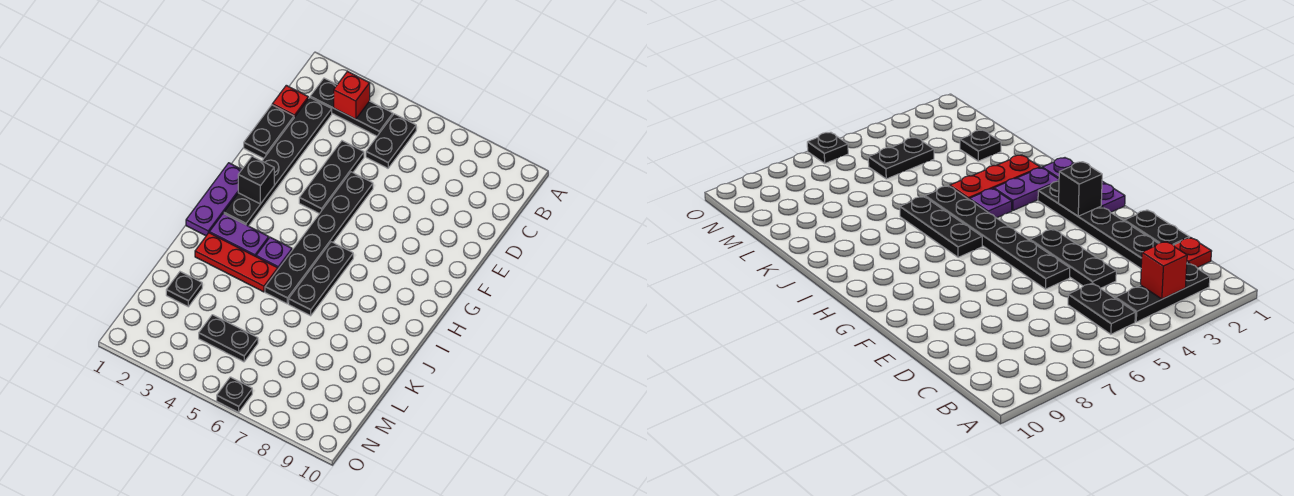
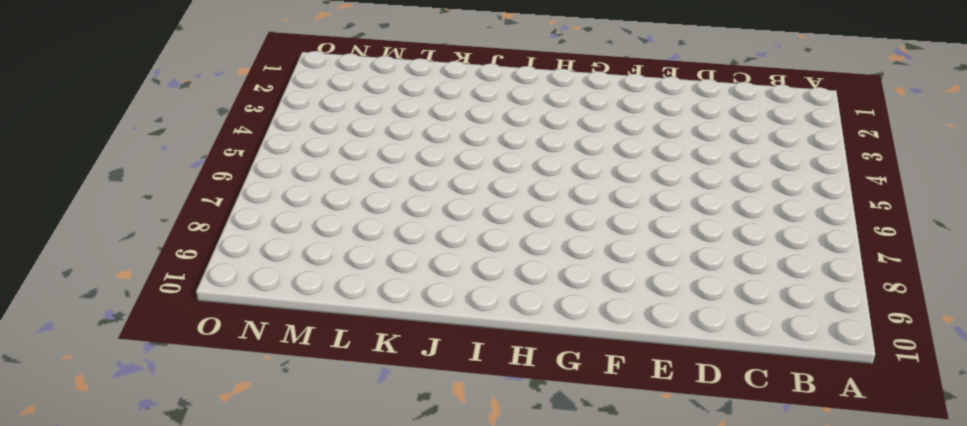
none -> black plate B2:B4 level 1
none -> black plate B5:C5 level 1
none -> red plate C1 level 1

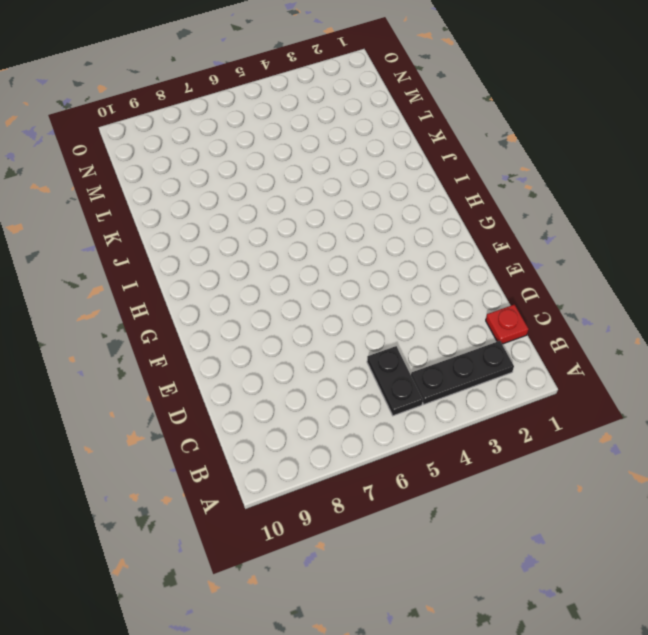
none -> black plate C2:H2 level 1
none -> black plate D1:E1 level 1
none -> black plate D4:F4 level 1

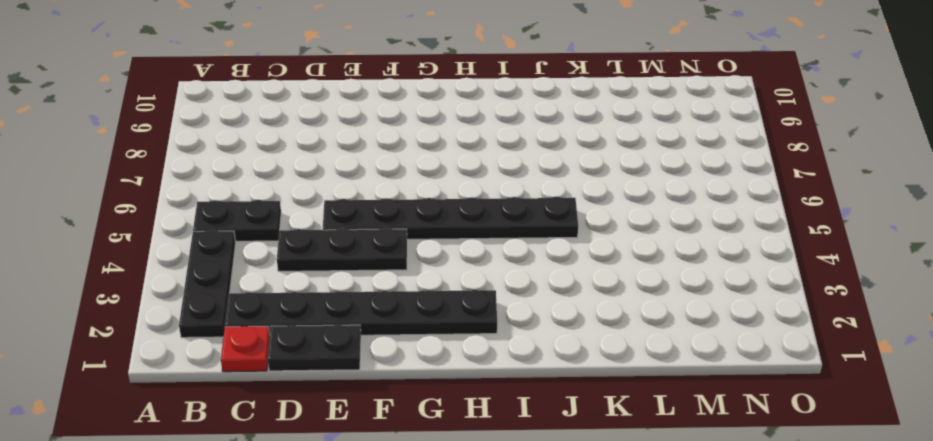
none -> purple plate G1:I1 level 1
none -> black plate H6:J6 level 1
none -> purple plate I2:I3 level 1

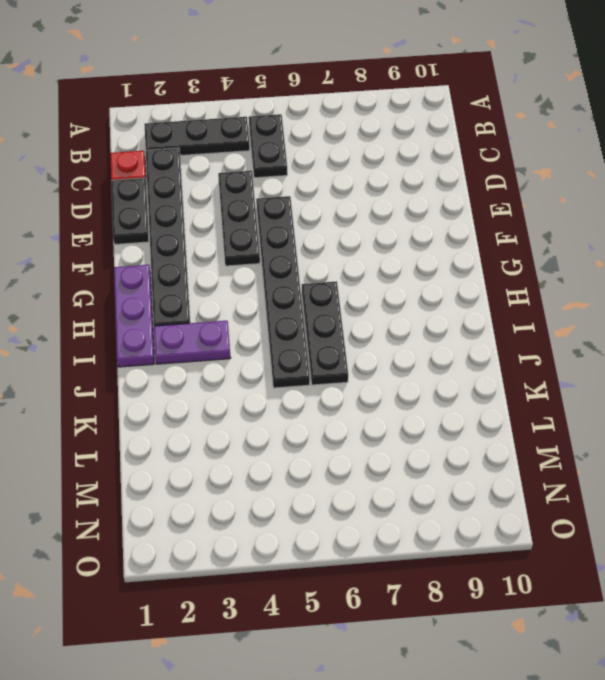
none -> purple plate I4 level 1
none -> red plate J2:J4 level 1
none -> black plate L2 level 1

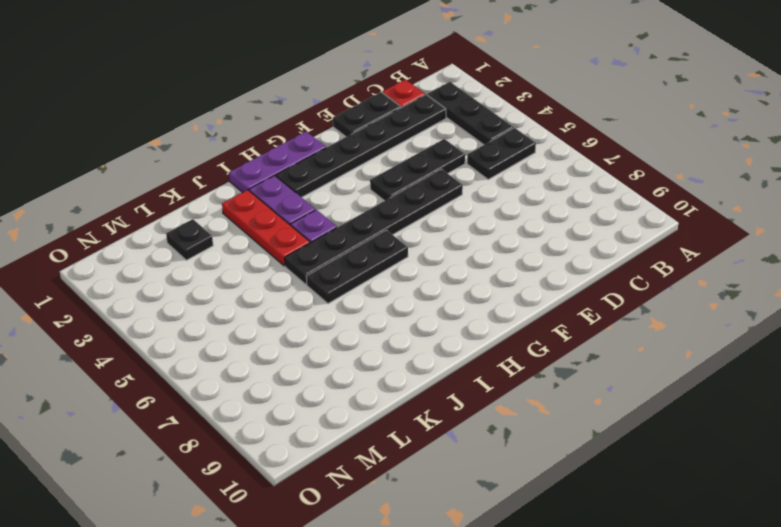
none -> black plate M4:M5 level 1
none -> black plate O6 level 1
none -> red brick B3 level 2

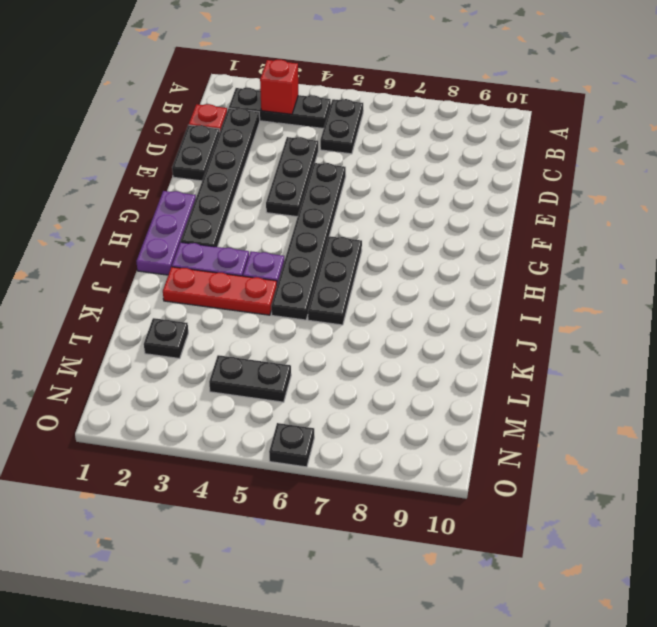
none -> black brick G2 level 2

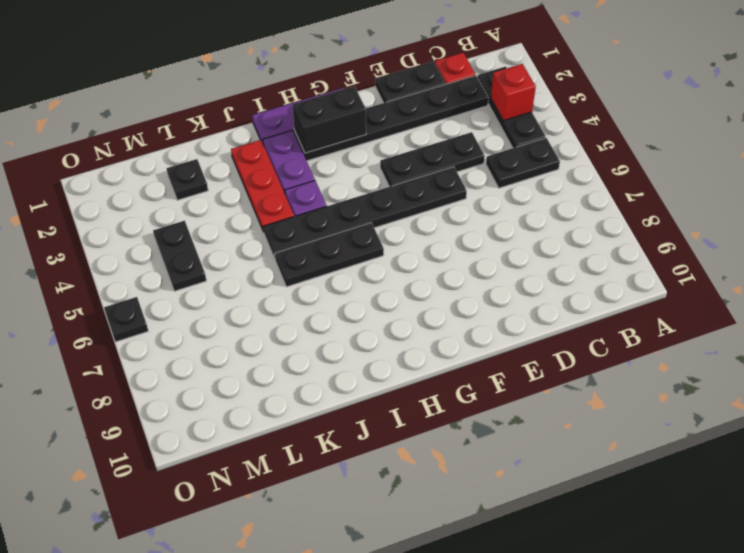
black brick G2:H2 level 2 -> black brick G2 level 2

